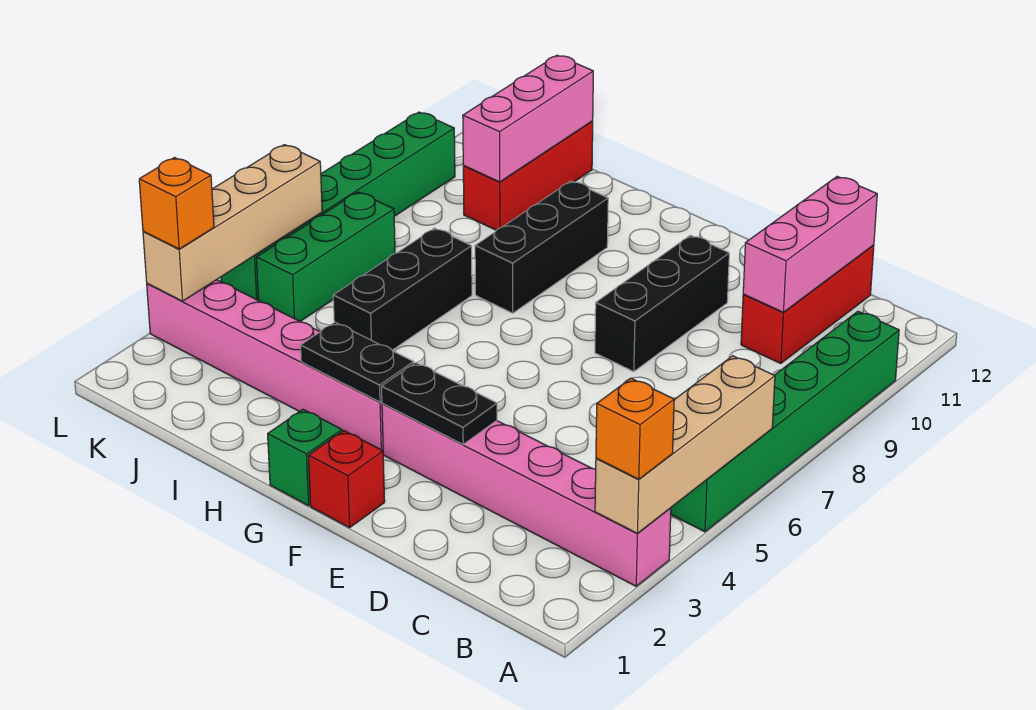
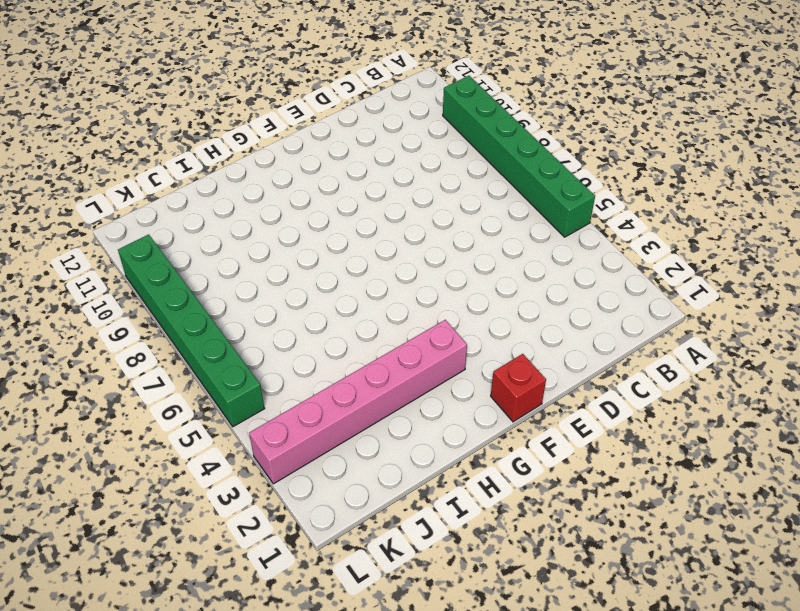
none -> pink brick A3:F3 level 1
none -> red brick C10:C12 level 1
none -> black brick E8:E10 level 1

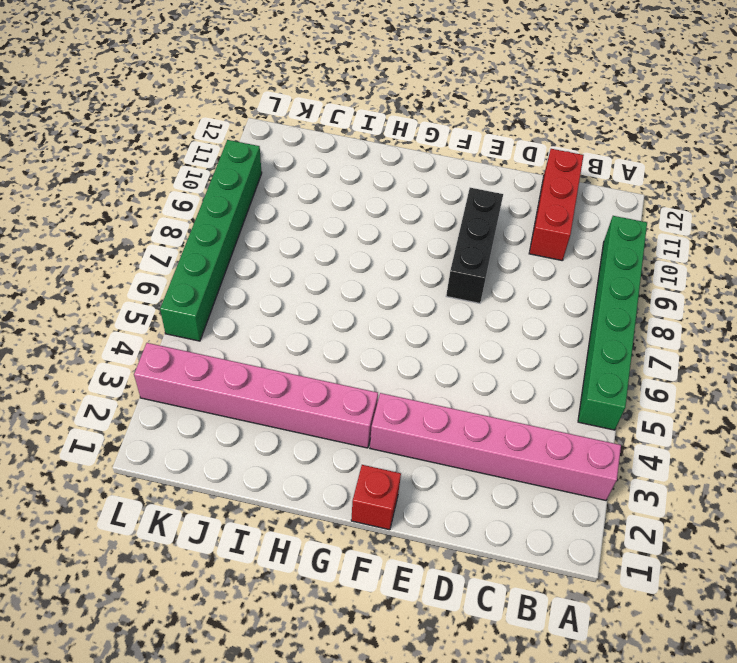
none -> green brick G1 level 1
none -> black brick H8:H10 level 1
none -> black brick I5:I7 level 1

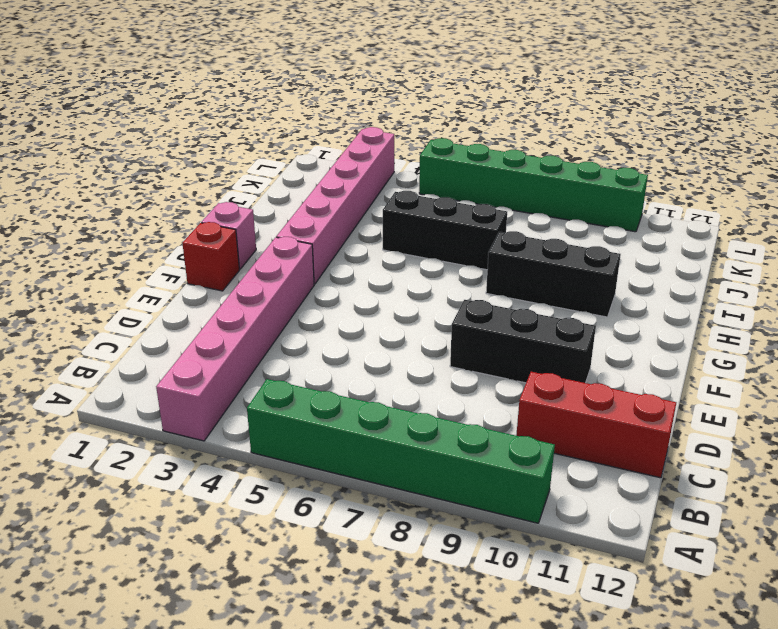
pink brick G1 level 1 -> green brick G1 level 1
none -> red brick J10:J12 level 1
none -> green brick K5:K7 level 1
none -> tan brick A3:A6 level 2

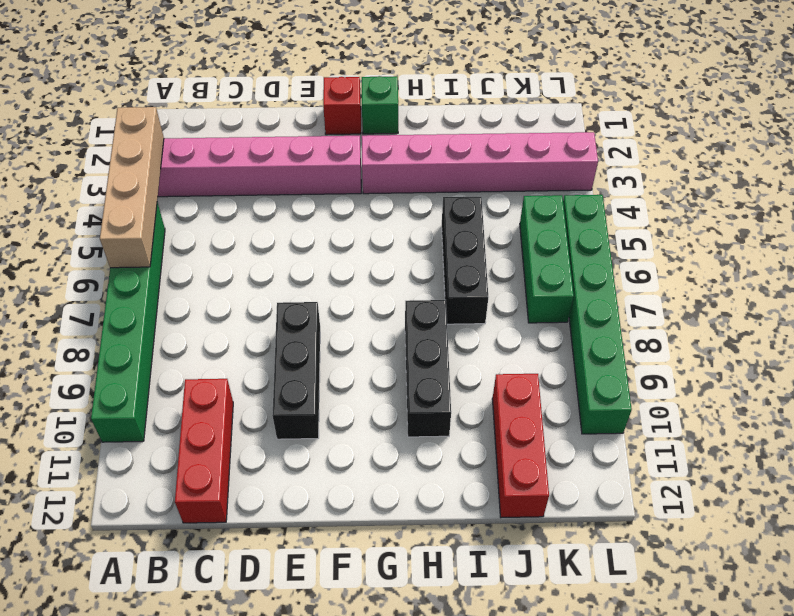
none -> pink brick C10:C12 level 2
none -> black plate E3:F3 level 2
none -> black plate G3:H3 level 2

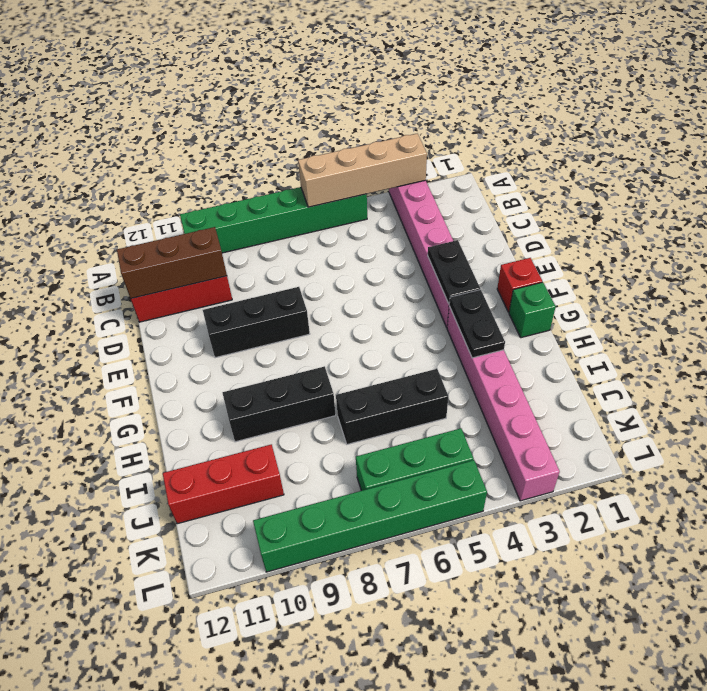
brown brick C10:C12 level 2 -> pink brick C10:C12 level 2
none -> pink brick J10:J12 level 2
none -> tan brick L3:L6 level 2
none -> orange brick A3 level 3

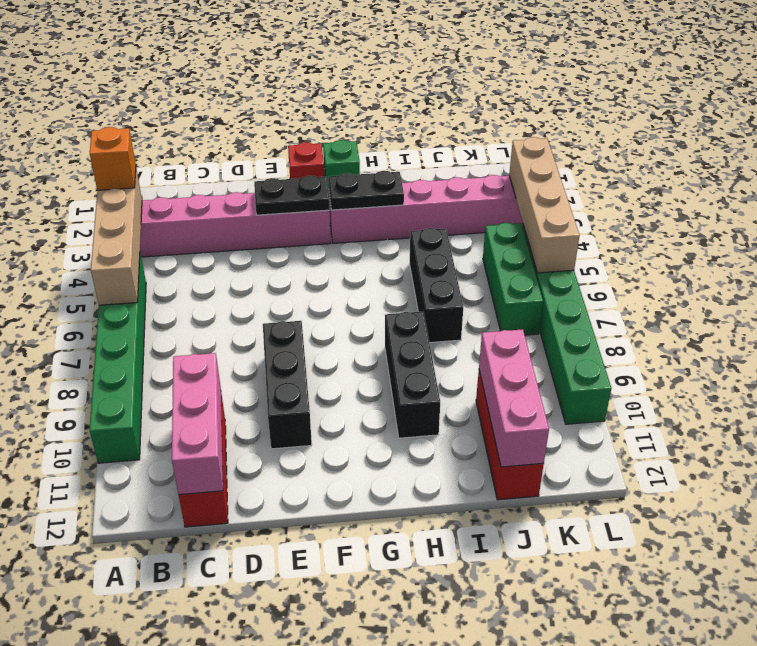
none -> orange brick L3 level 3

